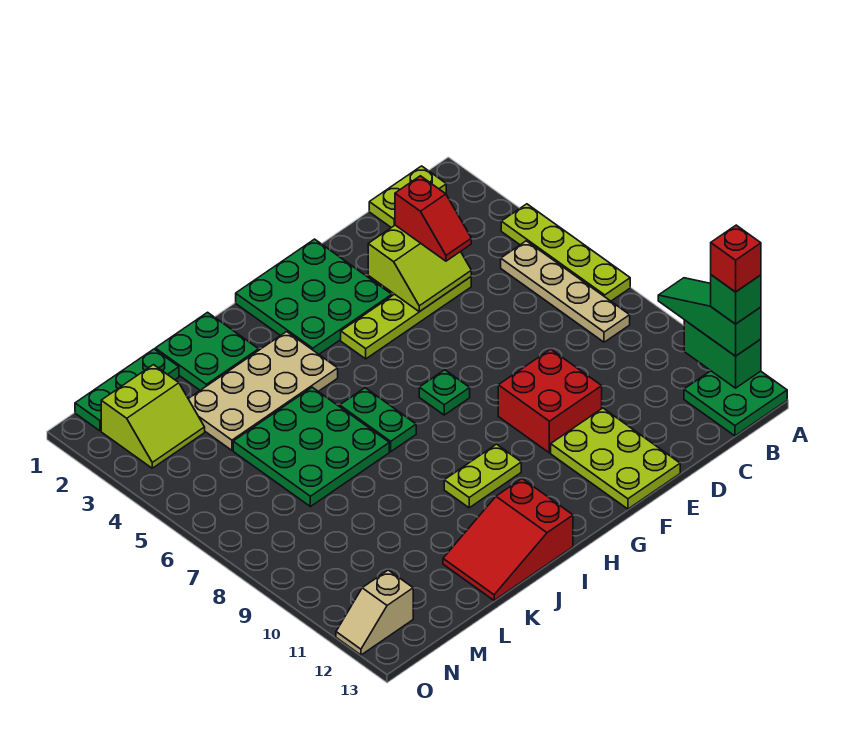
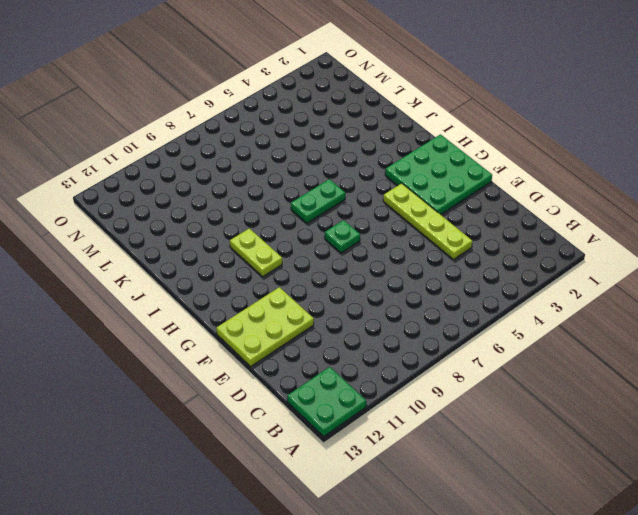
none -> lime plate A4:A7 level 1
none -> lime plate B1:C1 level 1
none -> tan plate B5:B8 level 1

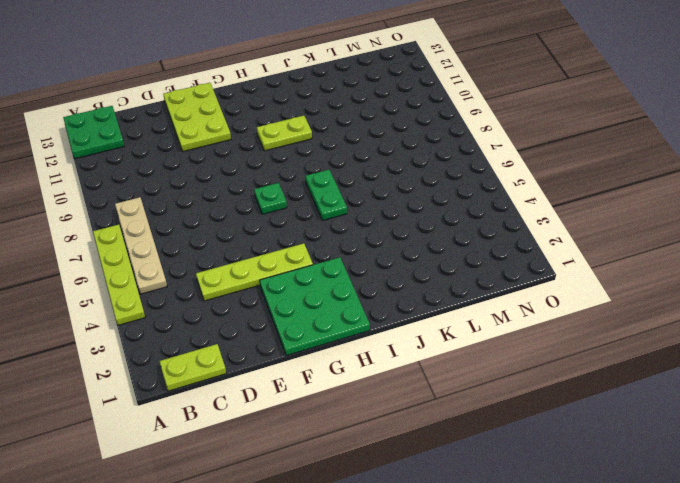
none -> red brick E9:F10 level 1
none -> tan plate I3:L4 level 1
none -> red slope I12:K13 level 1 top I

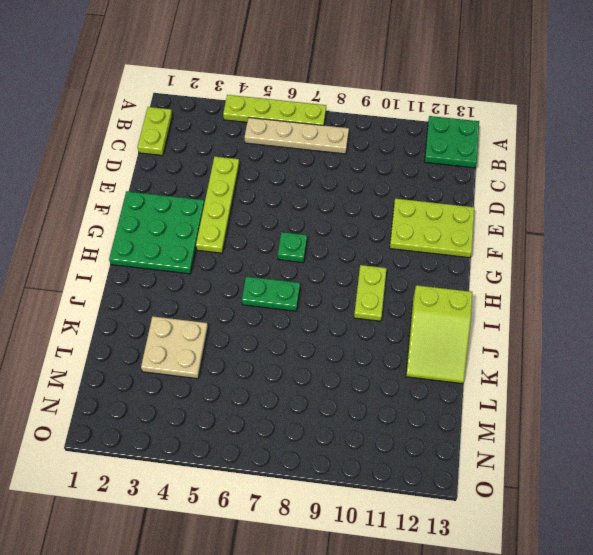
lime slope I12:K13 level 1 top I -> red slope I12:K13 level 1 top I
tan plate K3:L4 level 1 -> tan plate I3:L4 level 1
none -> red brick E9:F10 level 1
none -> green plate J1:K2 level 1
none -> green plate J5:L7 level 1

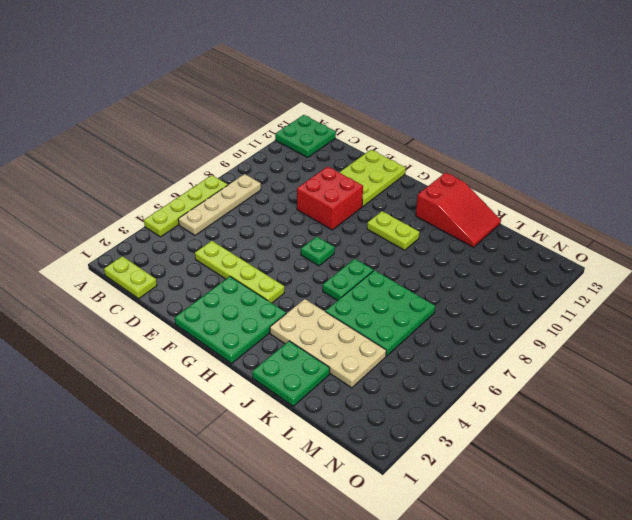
none -> green plate L1:N1 level 1
none -> lime slope M2:N3 level 1 top 2
none -> tan slope N12:O12 level 1 top N

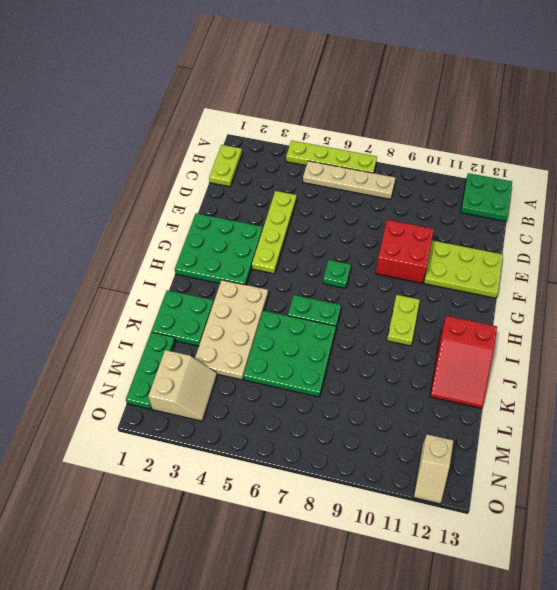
tan slope M2:N3 level 1 top 2 -> lime slope M2:N3 level 1 top 2
none -> green brick A11:A12 level 2
none -> lime slope D3:E4 level 2 top 3
none -> green slope A10:A12 level 3 top 12

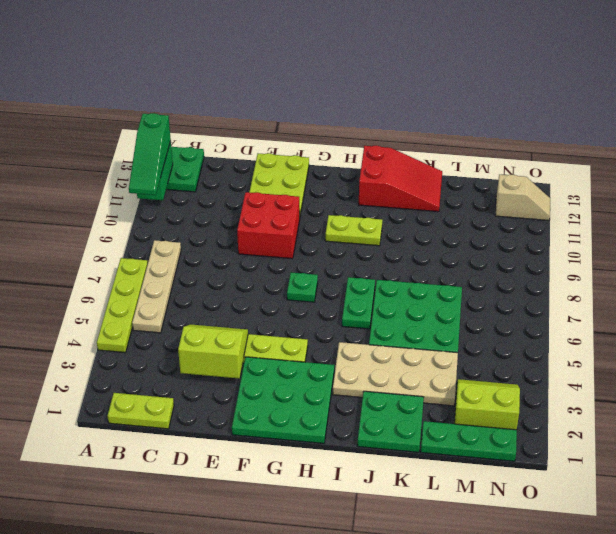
none -> red slope D3:D4 level 3 top 3
none -> green brick A12 level 4
none -> red brick A12 level 5

